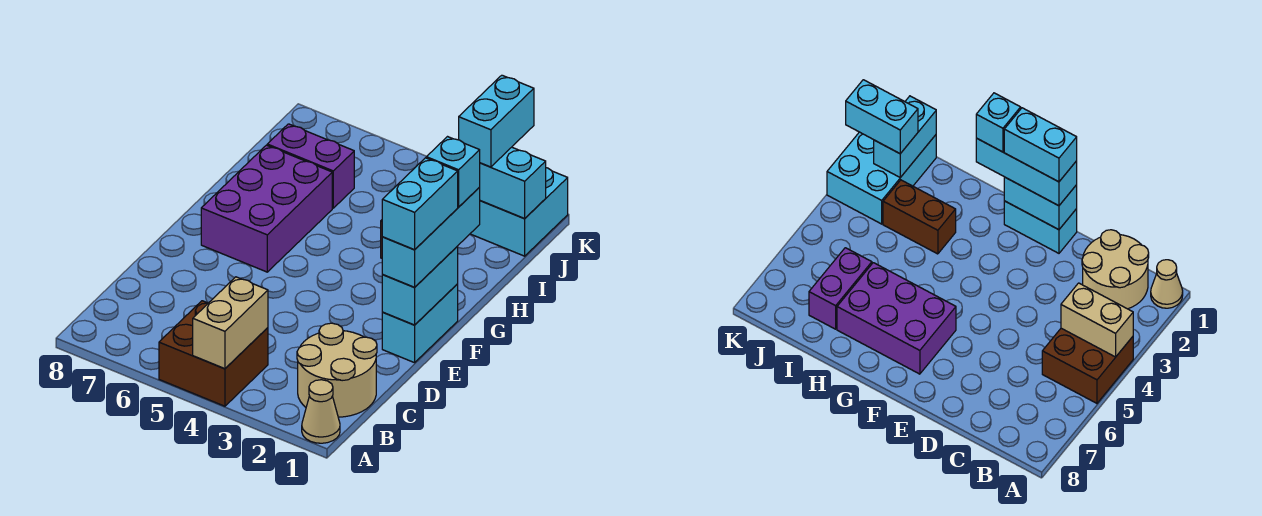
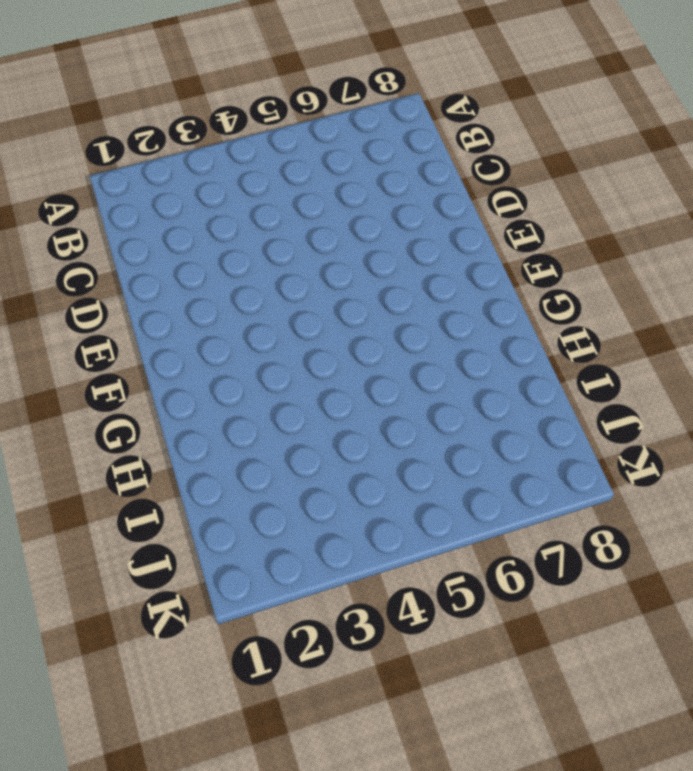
none -> tan cone A1 level 1
none -> brown brick A4:B5 level 1
none -> tan round brick B1:C2 level 1

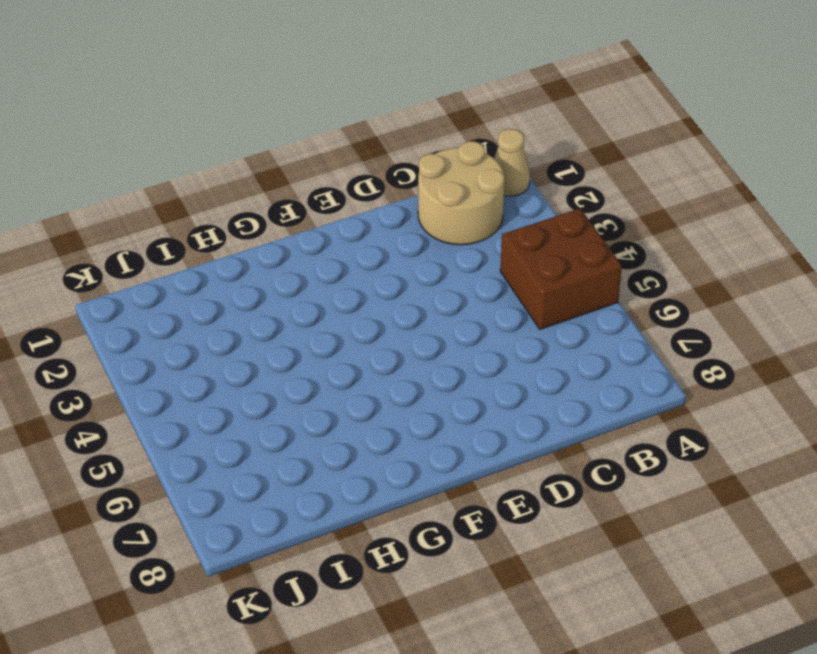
none -> cyan brick E1:F1 level 1
none -> purple brick F6:H7 level 1
none -> brown brick H3:I3 level 1

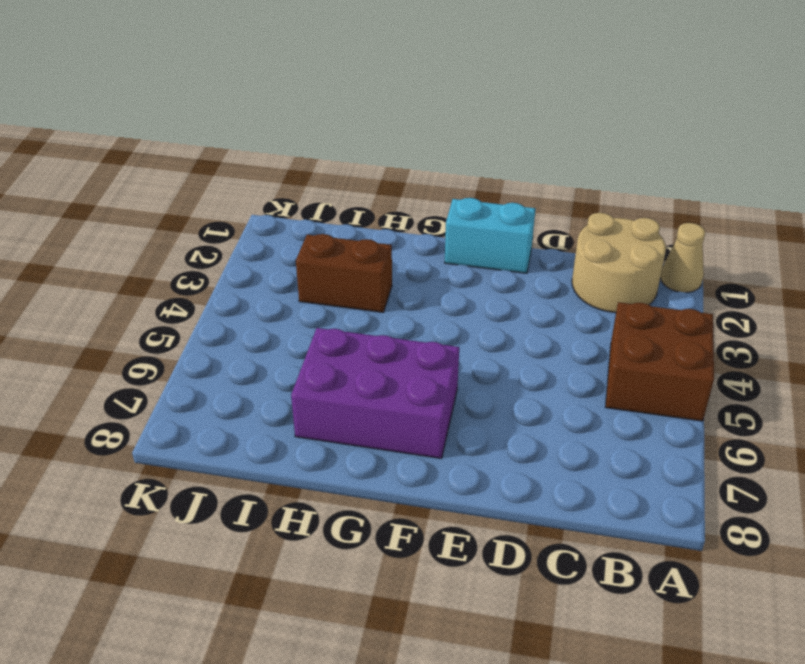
none -> purple brick I6:I7 level 1
none -> cyan brick J1:K3 level 1
none -> tan brick A4:B4 level 2

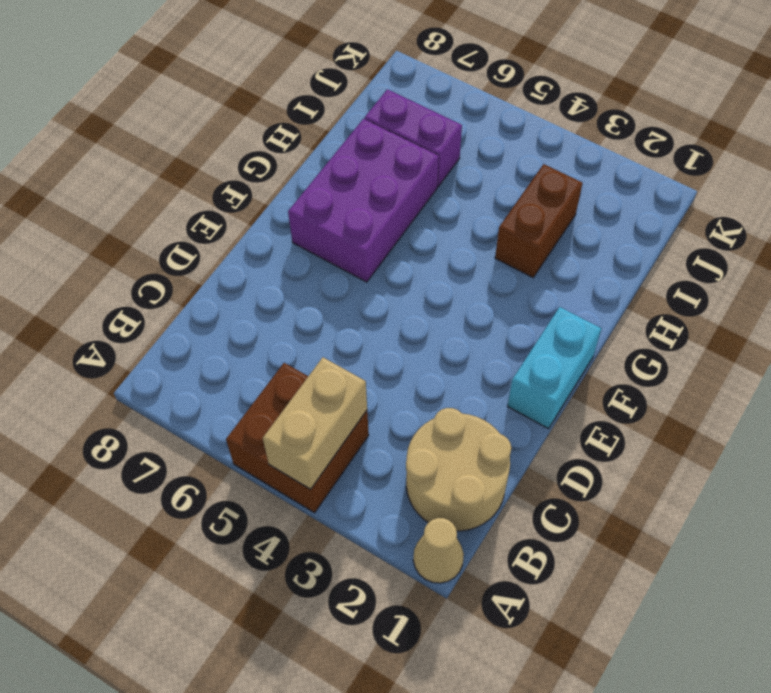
none -> cyan brick J1:K3 level 1
none -> cyan brick E1:F1 level 2
none -> cyan brick J1:J2 level 2

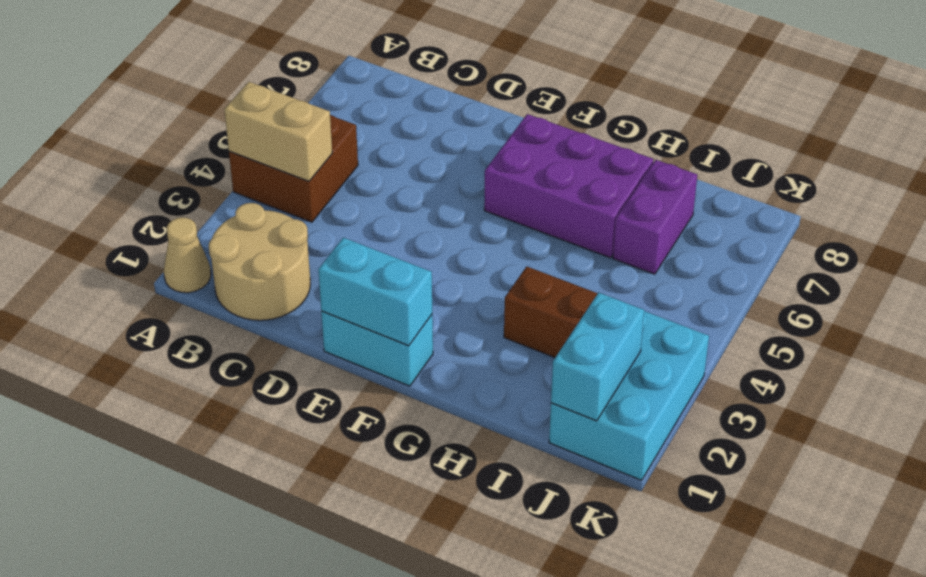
none -> cyan brick E1:G1 level 3
none -> cyan brick J2:K2 level 3
none -> cyan brick E1:F1 level 4

